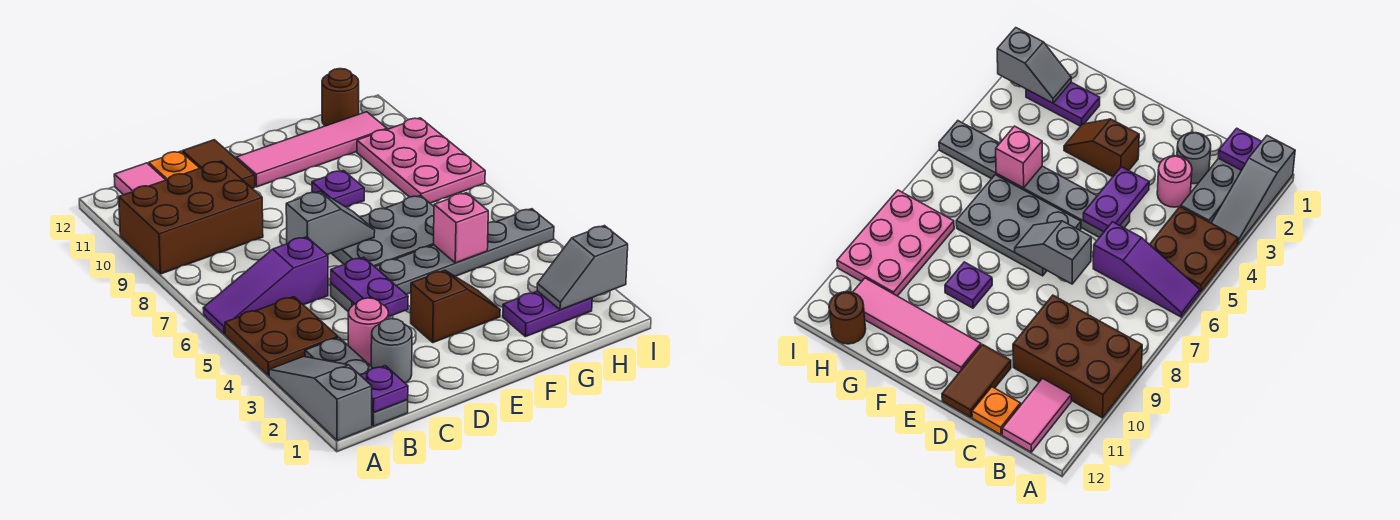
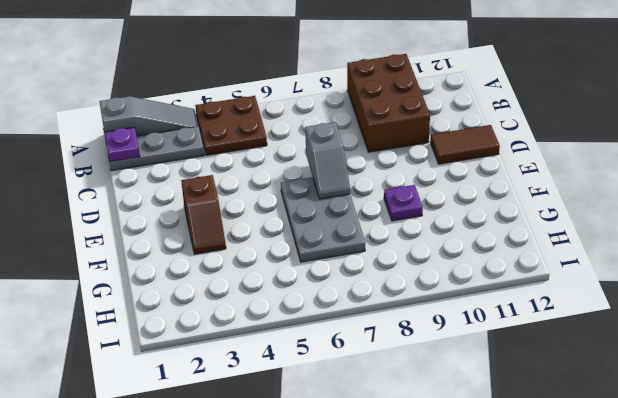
none -> purple slope A6:C6 level 1 top C
none -> pink tile B11:B12 level 1
none -> grey round brick C2 level 1

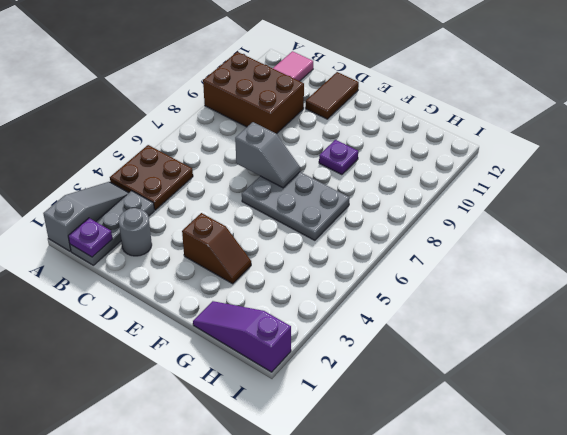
purple slope G1:I1 level 1 top I -> purple slope A6:C6 level 1 top C
none -> pink round brick C3 level 1
none -> orange plate C12 level 1
none -> grey plate D5:I5 level 1

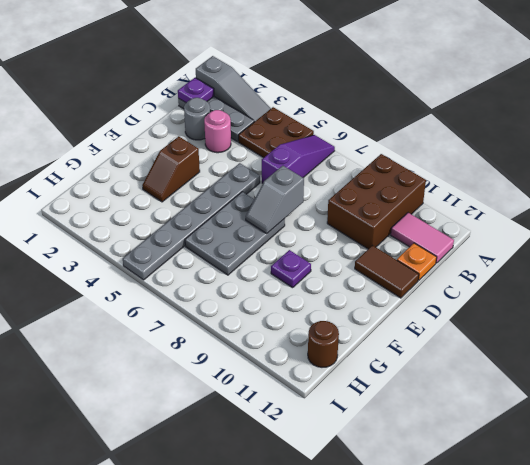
none -> pink tile E11:H11 level 1
none -> purple plate G2:H2 level 1
none -> pink plate H8:I10 level 1

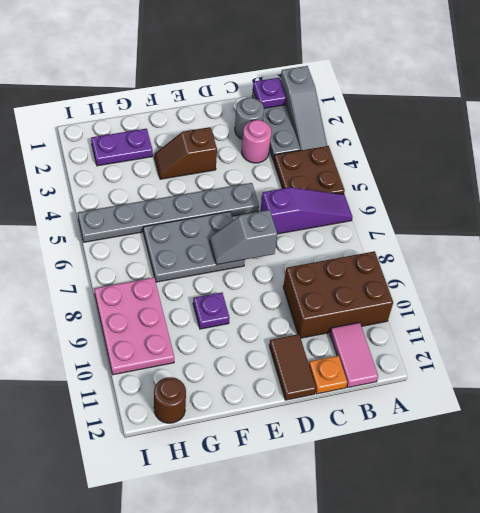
none -> pink tile E11:H11 level 1
none -> purple plate D4:D5 level 2
none -> pink brick G5 level 2

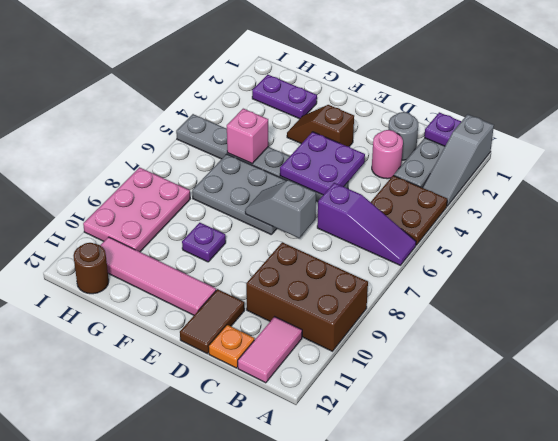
purple plate D4:E5 level 2 -> purple plate D4:D5 level 2
none -> grey slope H2:I2 level 2 top I

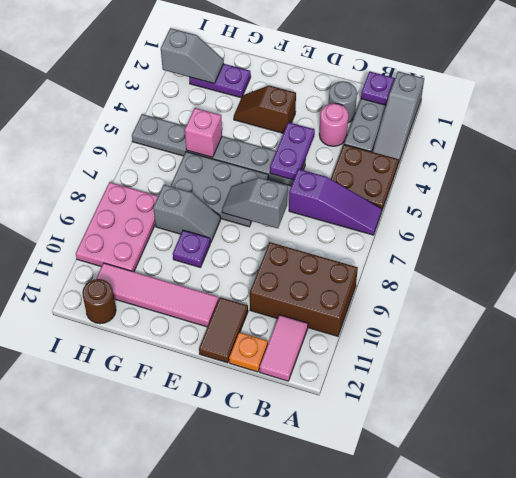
grey slope F8:G8 level 1 top G -> none

